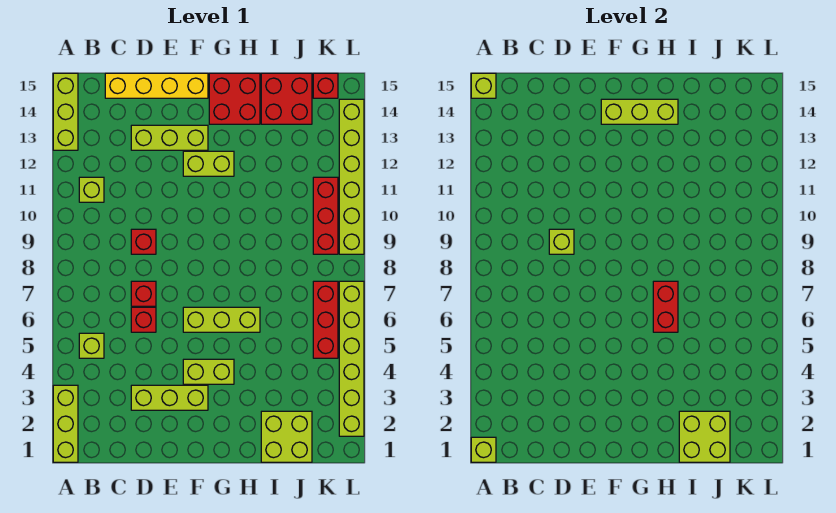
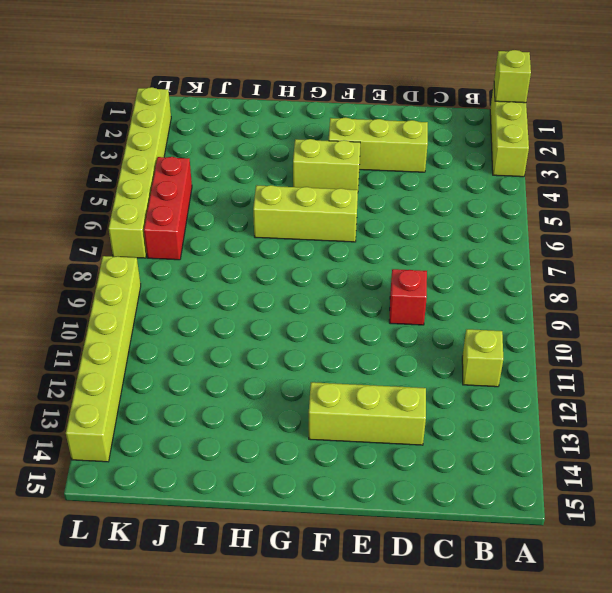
none -> lime brick A13:A15 level 1
none -> lime brick B5 level 1
none -> yellow brick C15:F15 level 1

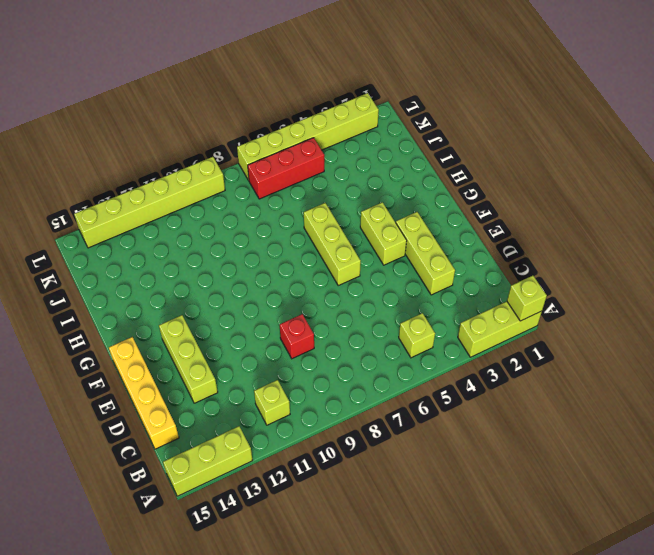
none -> red brick D6 level 1
none -> red brick D7 level 1
none -> lime brick F12:G12 level 1

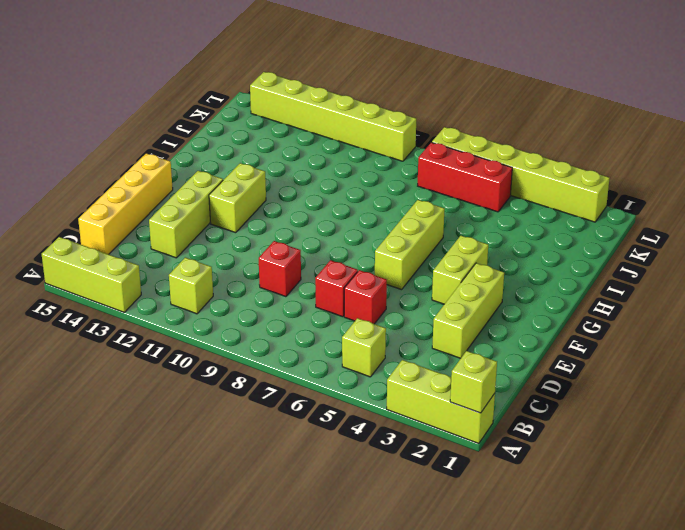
none -> red brick G14:H15 level 1
none -> lime brick I1:J2 level 1
none -> red brick I14:J15 level 1

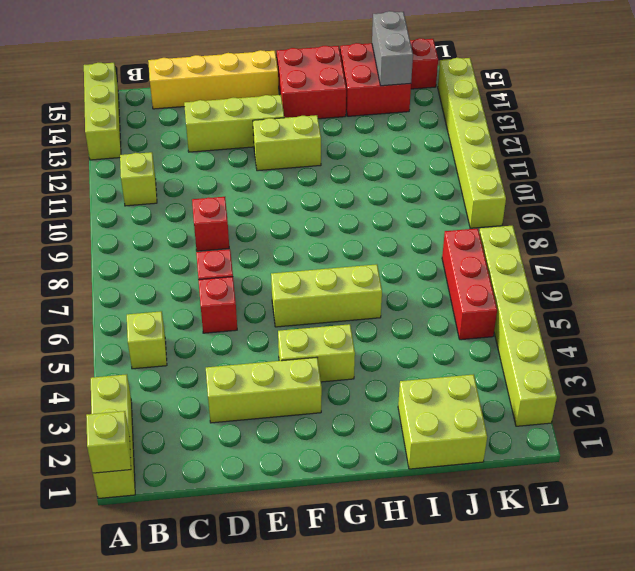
grey brick J14:J15 level 2 -> none
none -> red brick K9:K11 level 1
none -> lime brick A15 level 2
none -> lime brick D9 level 2

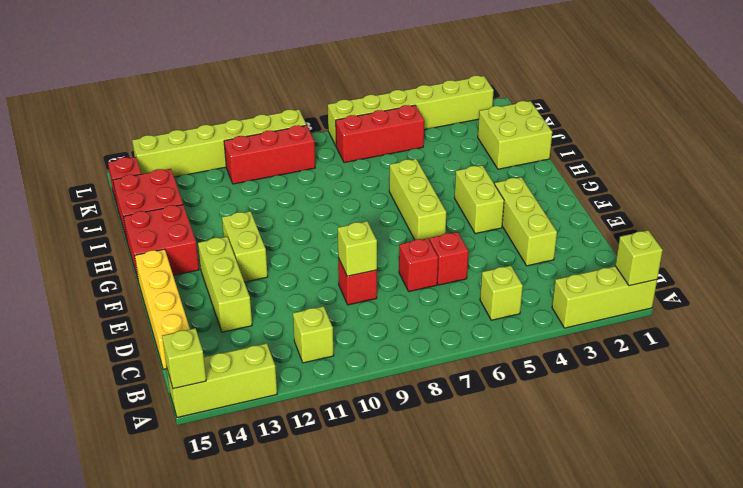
none -> lime brick F14:H14 level 2
none -> red brick H6:H7 level 2
none -> lime brick I1:J2 level 2

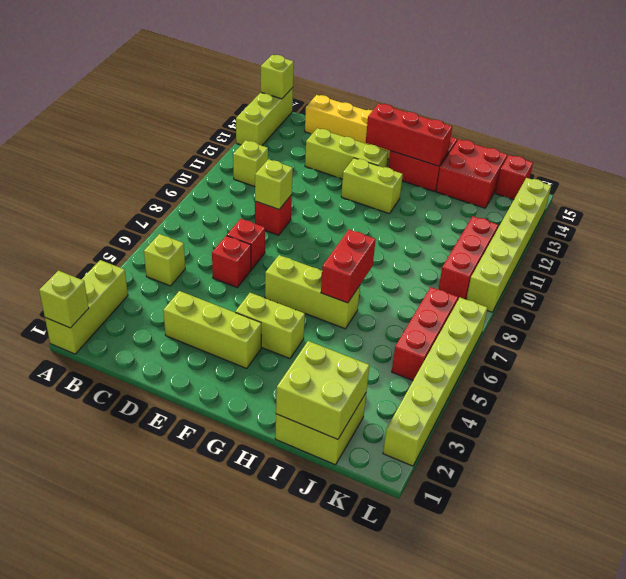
red brick F14:H14 level 2 -> lime brick F14:H14 level 2

